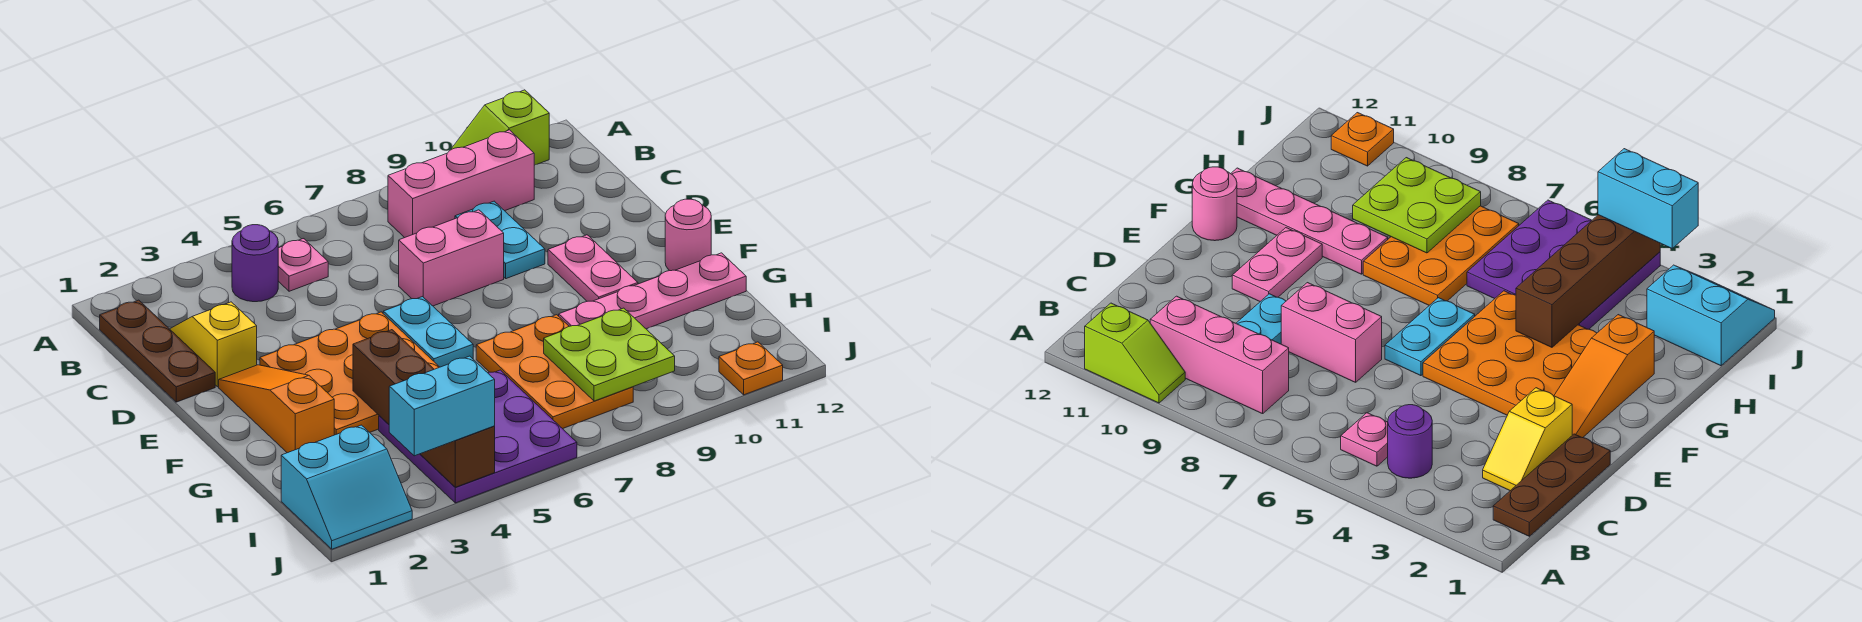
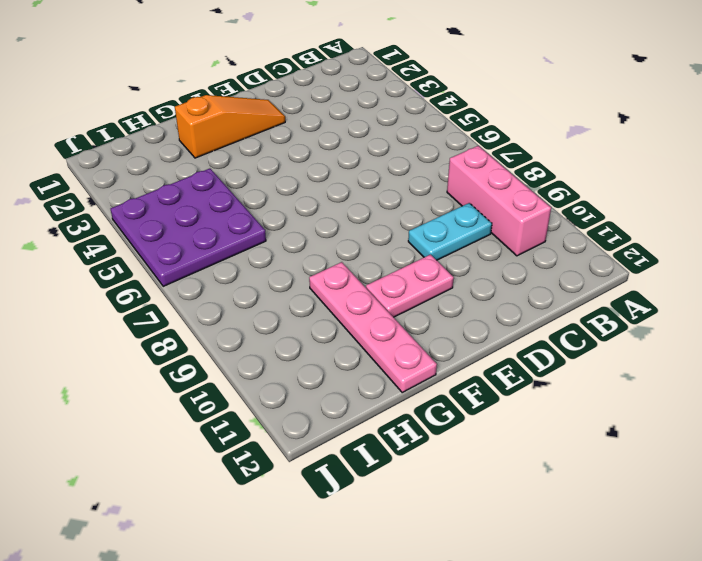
none -> lime slope A10:A11 level 1 top 11
none -> brown plate B1:D1 level 1
none -> purple round brick B4 level 1

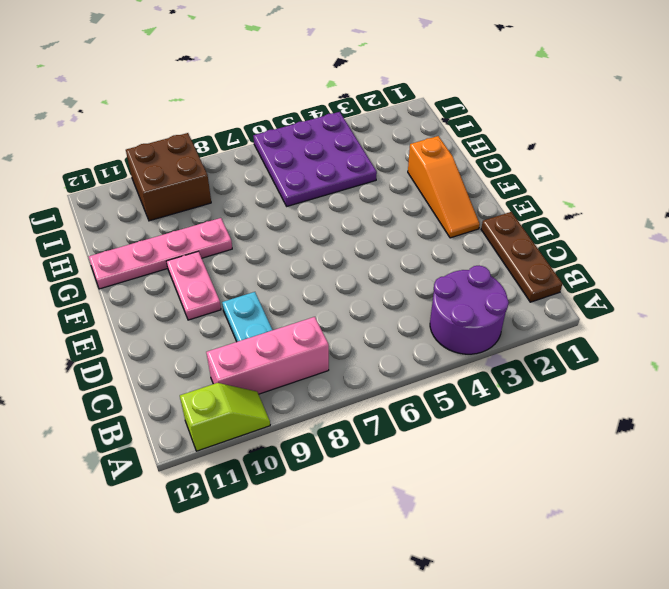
purple round brick A3:B4 level 1 -> purple round brick B4 level 1
brown brick I9:J10 level 1 -> none
none -> pink plate B5 level 1
none -> yellow slope C2:D2 level 1 top D
none -> pink brick D7:D8 level 1

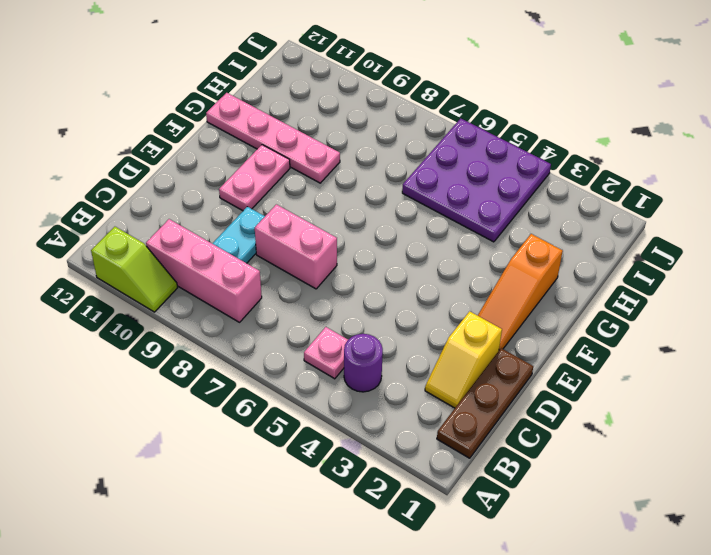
none -> orange plate E3:G5 level 1
none -> cyan plate E6:F6 level 1
none -> pink round brick F12 level 1

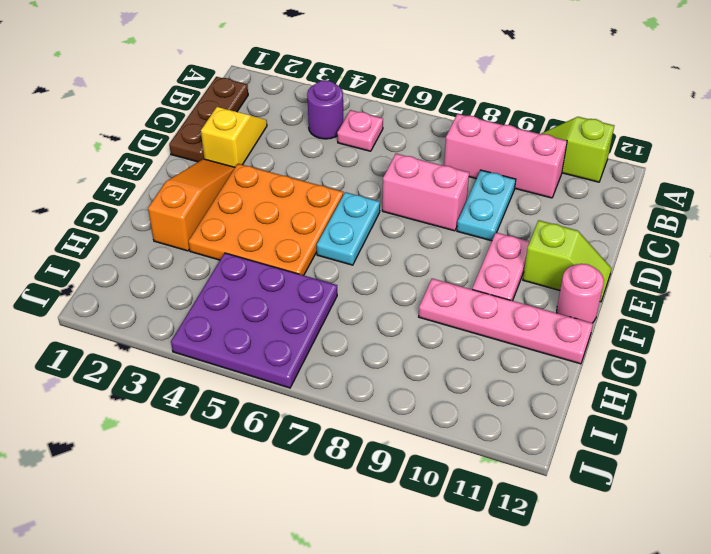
lime slope E11:E12 level 1 top 11 -> none
none -> orange plate G7:I8 level 1
none -> cyan slope I1:J2 level 1 top I
none -> orange plate J11 level 1

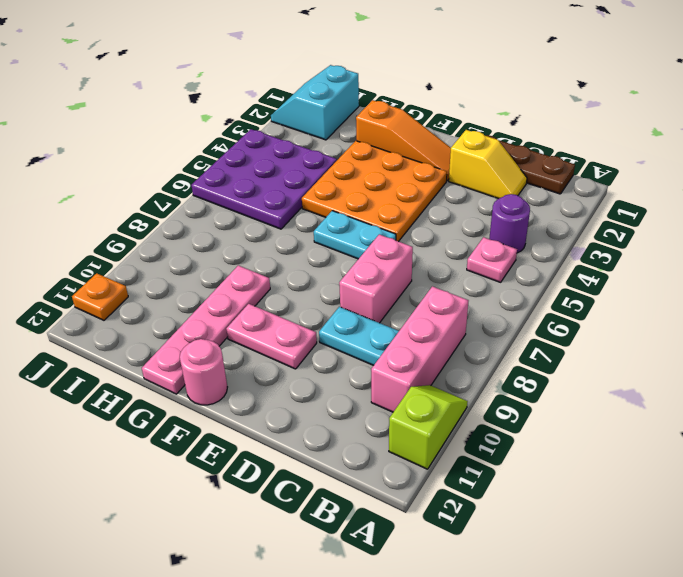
none -> orange plate G7:I8 level 1
none -> brown brick G4:J4 level 2
none -> lime plate H8:I9 level 2

